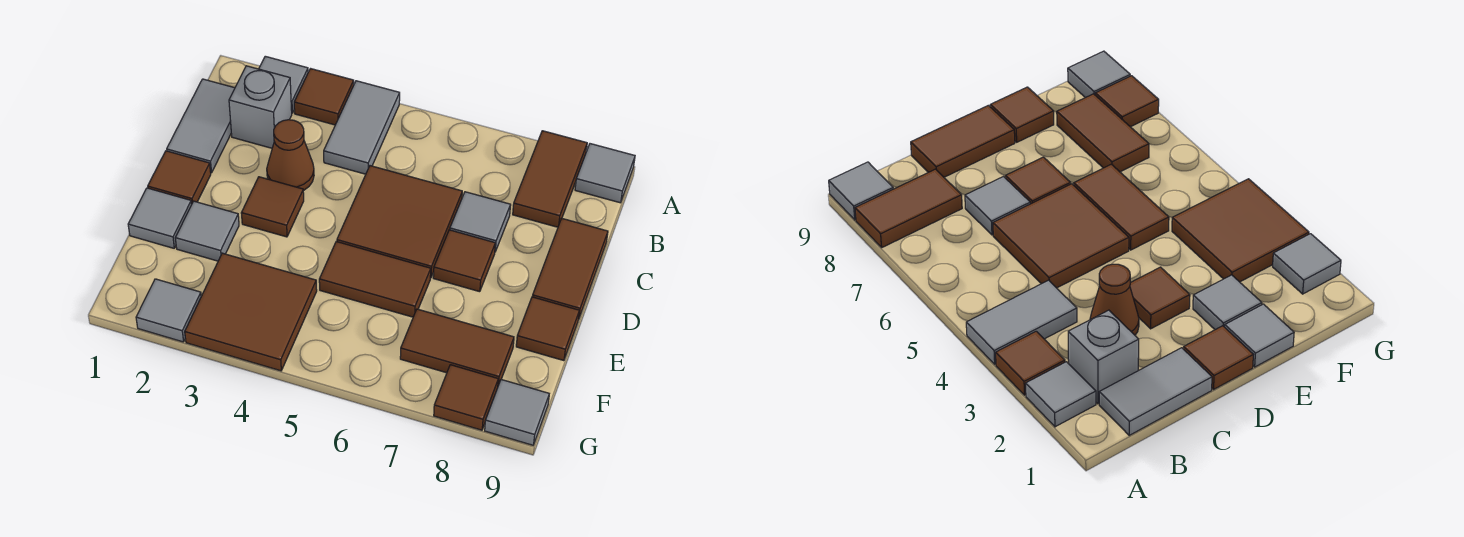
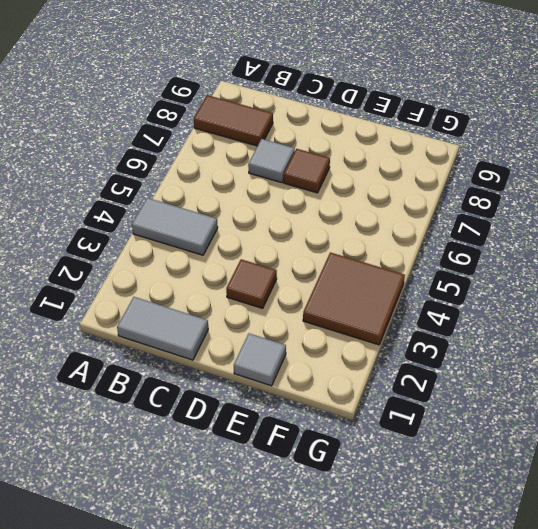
none -> grey tile A2 level 1
none -> brown tile A3 level 1
none -> grey tile A9 level 1

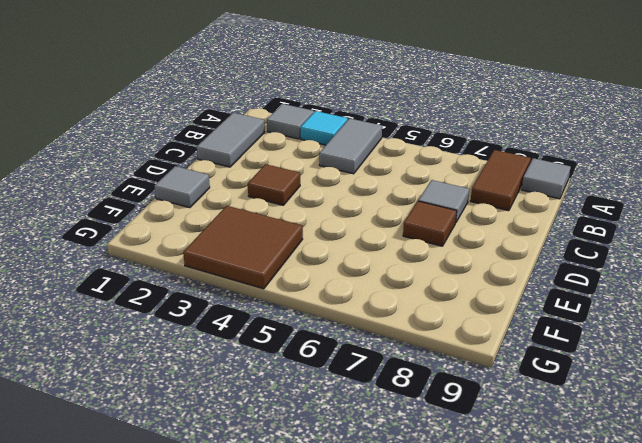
cyan tile A3 level 1 -> brown tile A3 level 1
none -> grey brick B2 level 1
none -> brown cone C3 level 1
none -> brown tile C5:D6 level 1

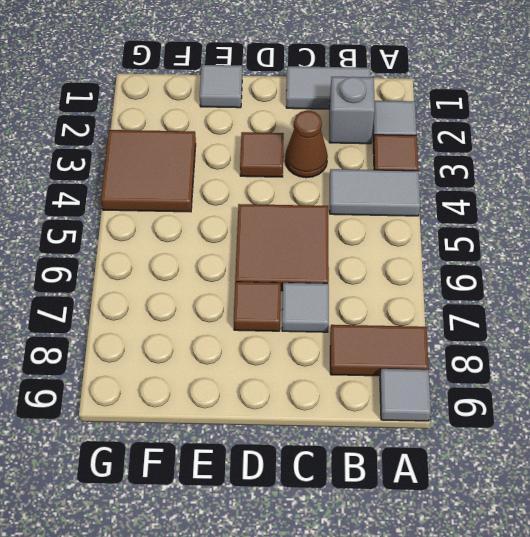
none -> brown tile C9:D9 level 1
none -> brown tile D1 level 1
none -> grey tile E2 level 1

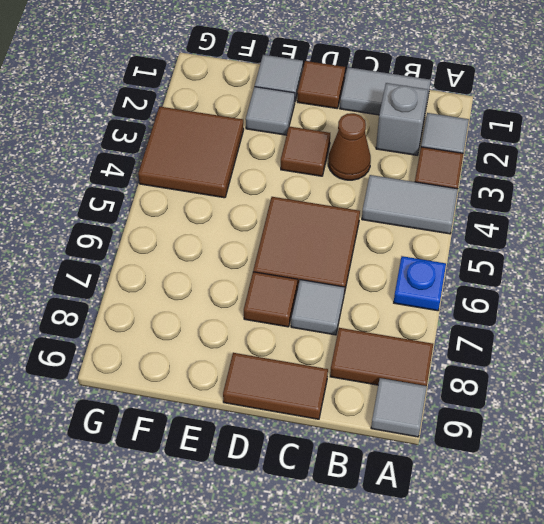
blue plate A6 level 1 -> none
none -> brown tile E5:E6 level 1
none -> brown tile E9 level 1
none -> brown tile F7:F8 level 1

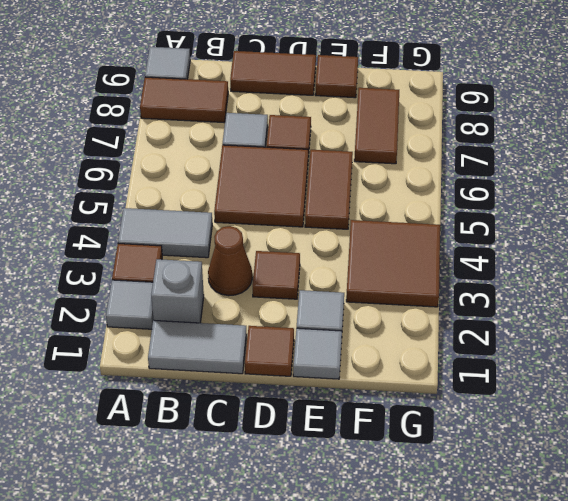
none -> grey tile G2 level 1
none -> brown tile G8 level 1
none -> grey tile G9 level 1

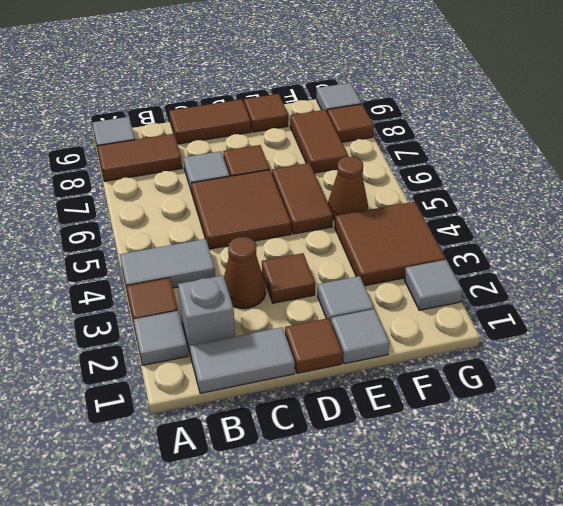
brown cone F5 level 1 -> none

